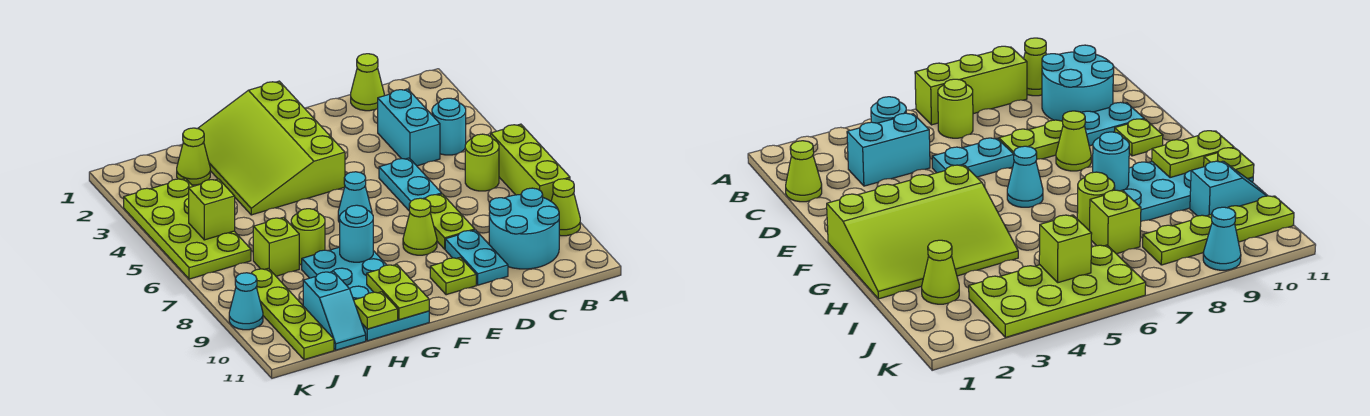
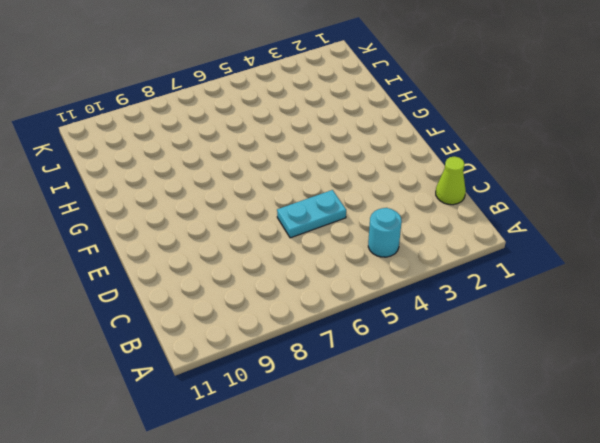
none -> lime brick A6:A8 level 1
none -> lime cone A9 level 1
none -> lime round brick B6 level 1

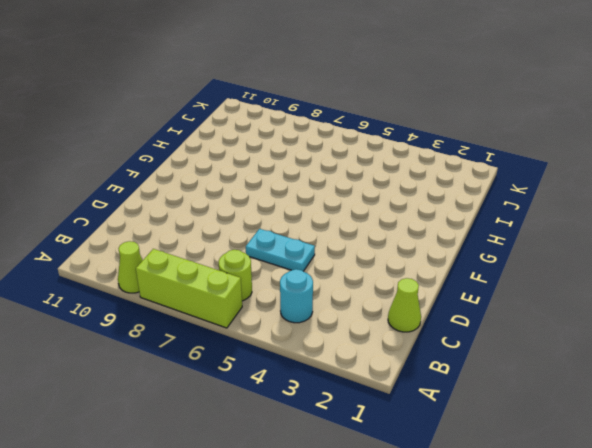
none -> cyan round brick B9:C10 level 1
none -> cyan brick C3:C4 level 1
none -> lime plate D7:D8 level 1

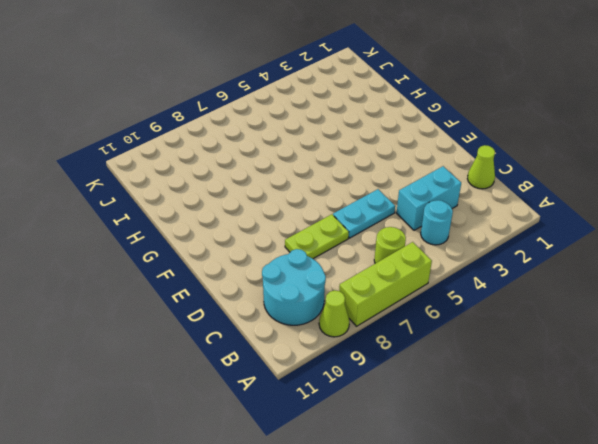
none -> cyan plate D9:D10 level 1
none -> lime cone E8 level 1
none -> lime plate E10 level 1

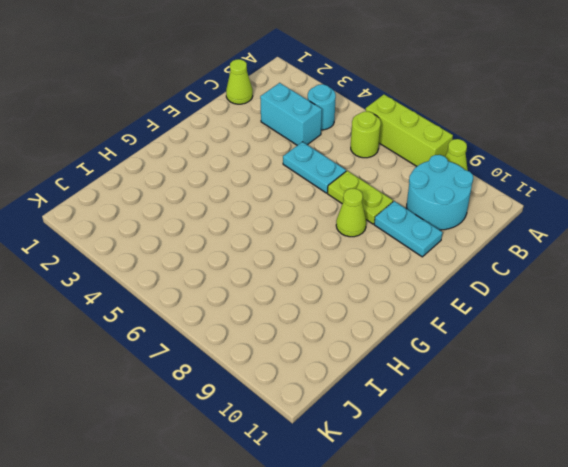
none -> lime plate E10 level 1
none -> lime slope F1:H4 level 1 top F
none -> cyan cone F6 level 1

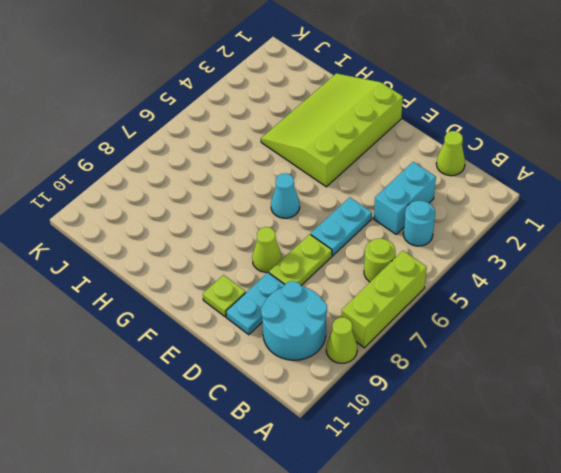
none -> cyan plate G8:H11 level 1
none -> lime round brick H7 level 1
none -> lime cone I2 level 1

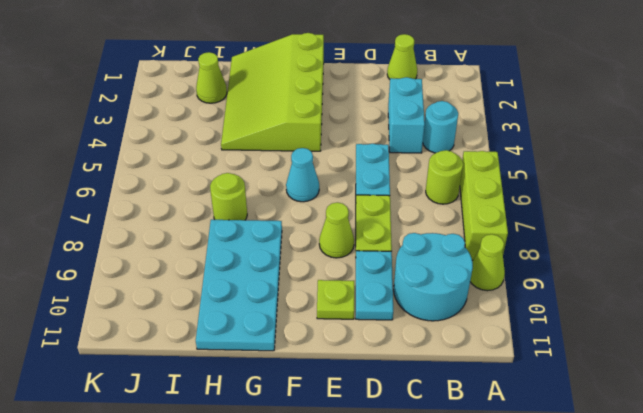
none -> lime brick I7 level 1
none -> cyan slope I10:I11 level 1 top 10
none -> lime plate J3:K6 level 1

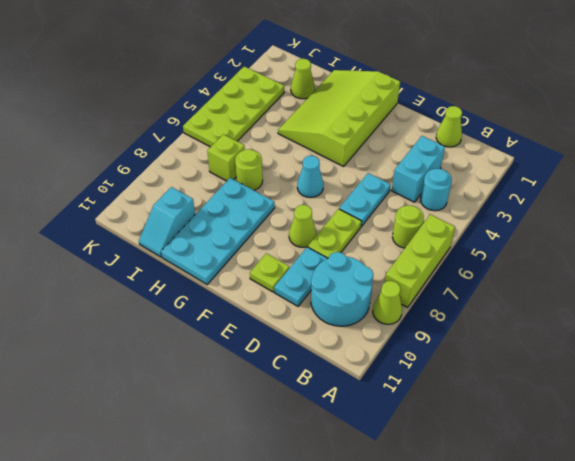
none -> lime plate J8:J11 level 1
none -> cyan cone K9 level 1
none -> cyan round brick G8 level 2

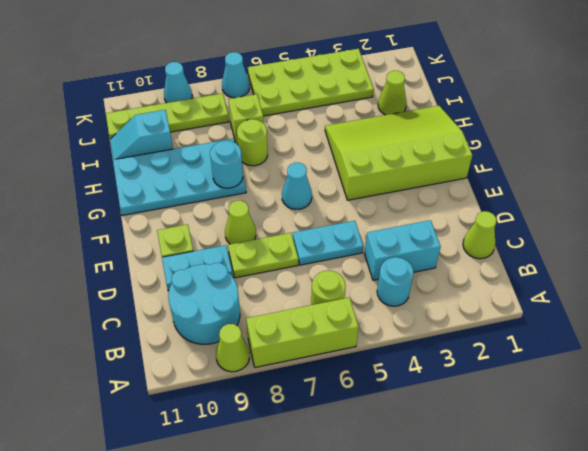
cyan cone K7 level 1 -> none
none -> lime plate G10:G11 level 2
none -> lime plate H11 level 2
none -> lime brick J5 level 2

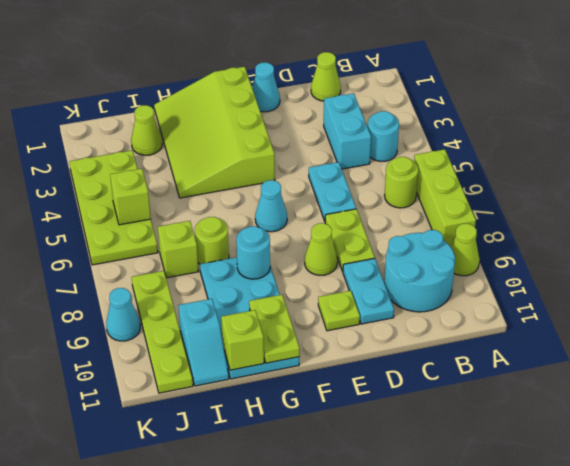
cyan cone E1 level 1 -> none
lime brick H11 level 2 -> lime plate H11 level 2

